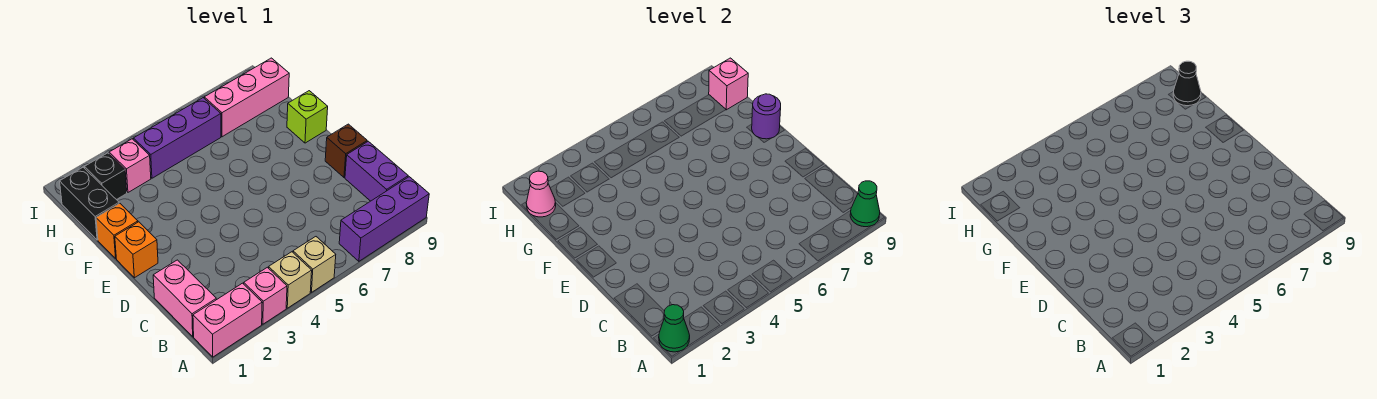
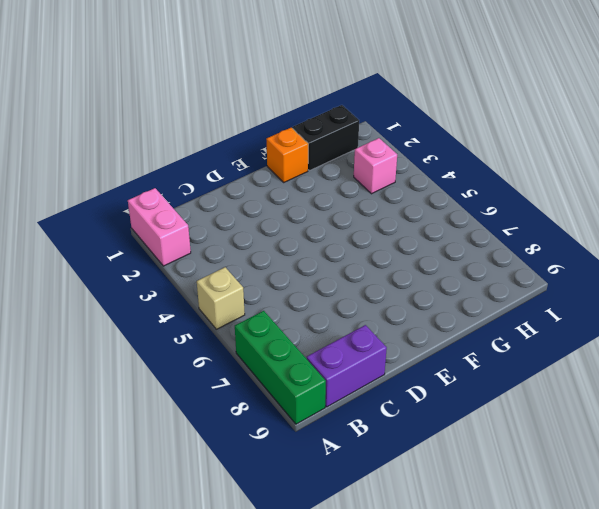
green brick A7:A9 level 1 -> purple brick A7:A9 level 1
none -> pink brick A3 level 1
none -> tan brick A4 level 1
none -> pink brick B1:C1 level 1

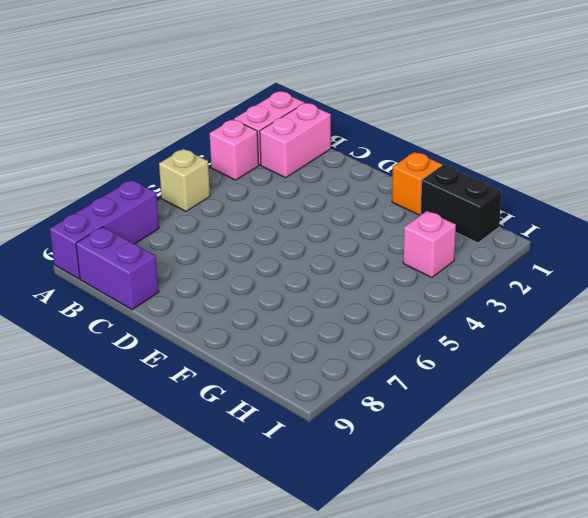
pink brick B1:B2 level 1 -> pink brick B1:C1 level 1
none -> tan brick A4 level 1
none -> brown brick D9 level 1
none -> orange brick E1 level 1

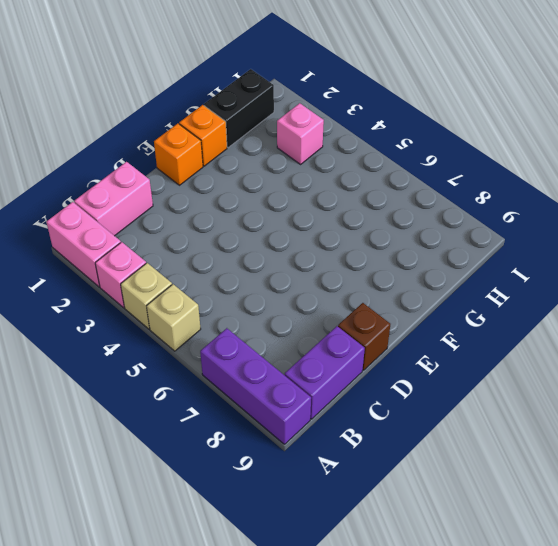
none -> lime brick F9 level 1
none -> black brick H2 level 1
none -> purple brick H4:H6 level 1

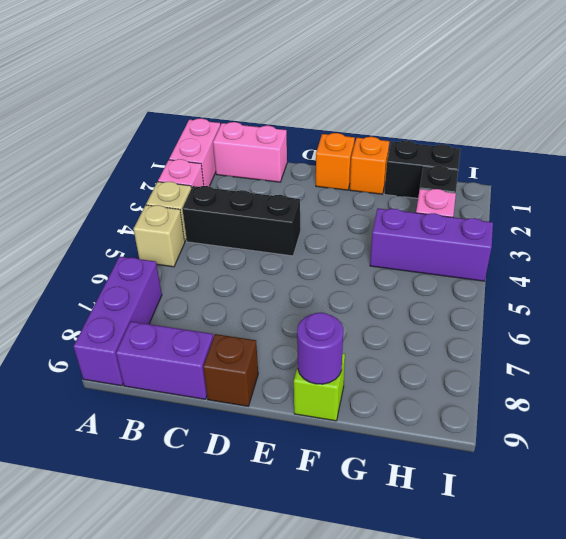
black brick B4:D4 level 1 -> none
purple brick G4:I4 level 1 -> purple brick H4:H6 level 1
none -> pink brick H7:H9 level 1
none -> green cone A1 level 2
none -> green cone A9 level 2

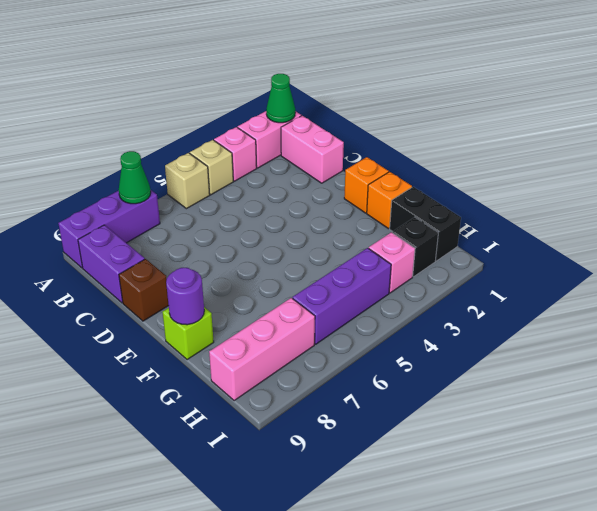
green cone A7 level 2 -> green cone A9 level 2
none -> pink cone H1 level 2
none -> pink brick H9 level 2
none -> black cone H9 level 3

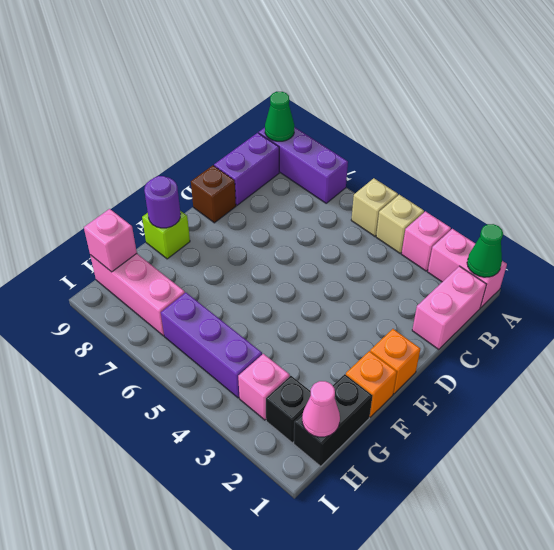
none -> black cone H9 level 3

